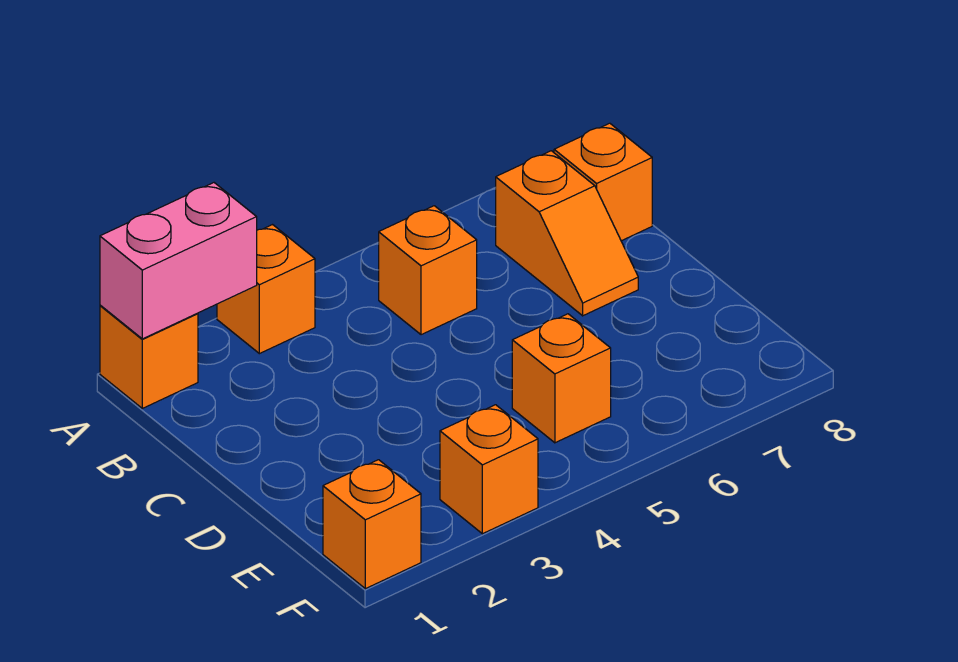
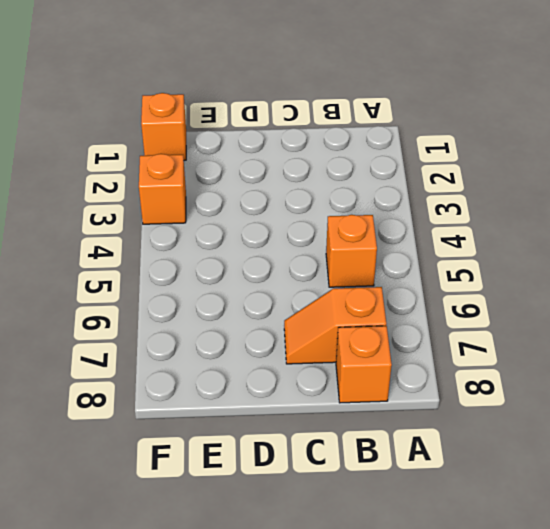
none -> orange brick A1 level 1
none -> orange brick A3 level 1

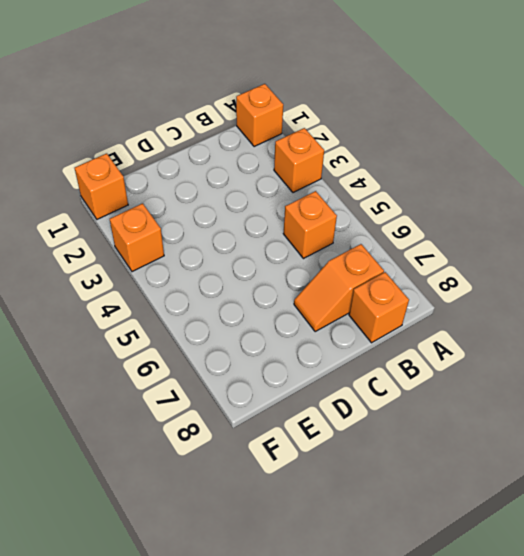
none -> orange brick E5 level 1
none -> pink brick A1:A2 level 2

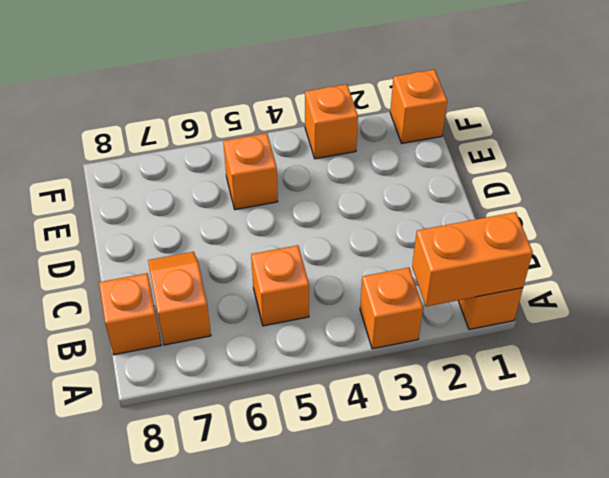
orange brick A1:A2 level 2 -> pink brick A1:A2 level 2

